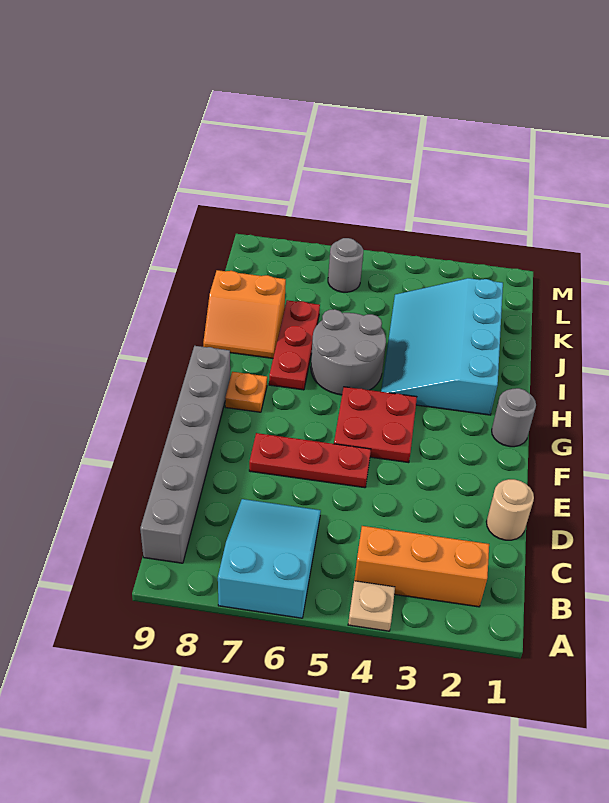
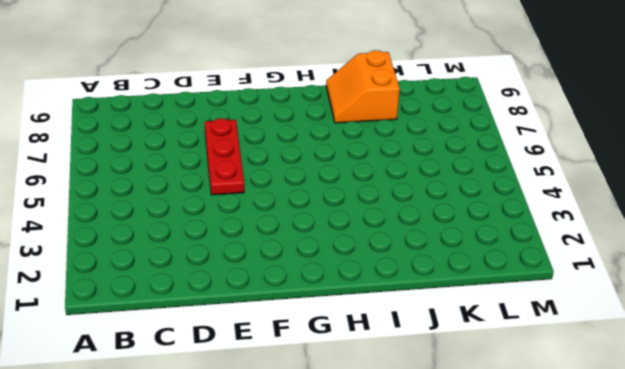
none -> tan plate A4 level 1
none -> cyan slope A6:C7 level 1 top A
none -> orange brick B2:B4 level 1

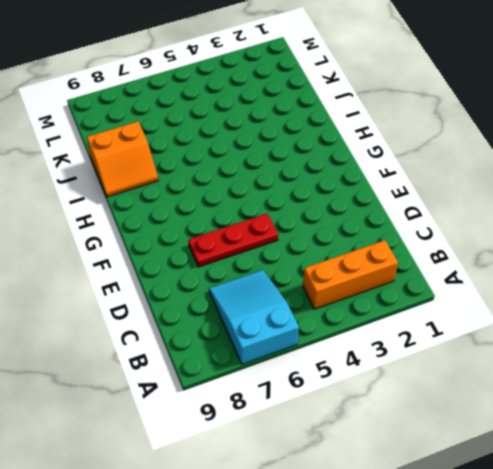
none -> tan plate A4 level 1
none -> grey brick B9:G9 level 1
none -> tan round brick D1 level 1

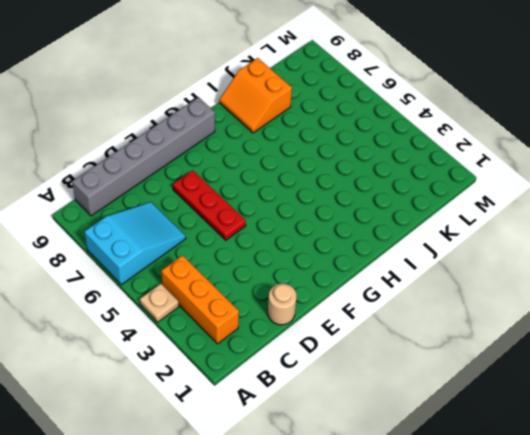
none -> red plate F4:G5 level 1
none -> grey round brick G1 level 1
none -> orange plate G8 level 1

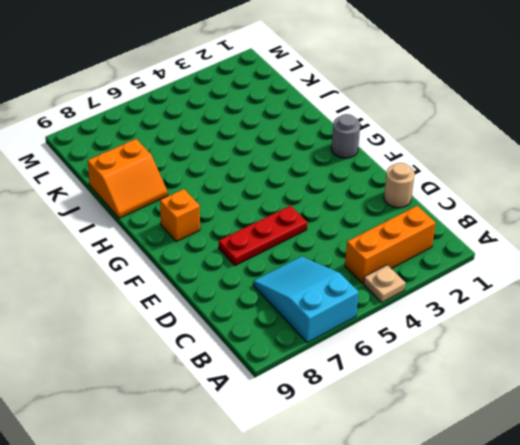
orange brick G8 level 1 -> orange plate G8 level 1
none -> grey brick B9:G9 level 1
none -> red plate F4:G5 level 1
none -> cyan slope H2:K4 level 1 top 2

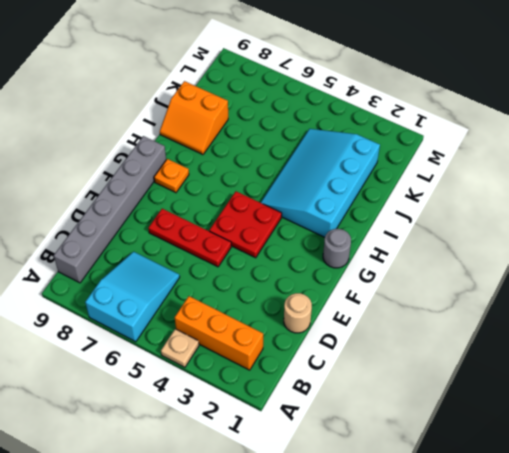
none -> grey round brick H5:I6 level 1
none -> red plate H7:J7 level 1
none -> grey round brick L6 level 1

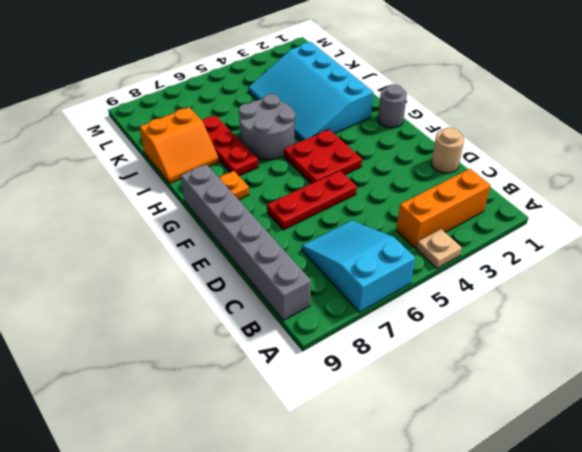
none -> grey round brick L6 level 1

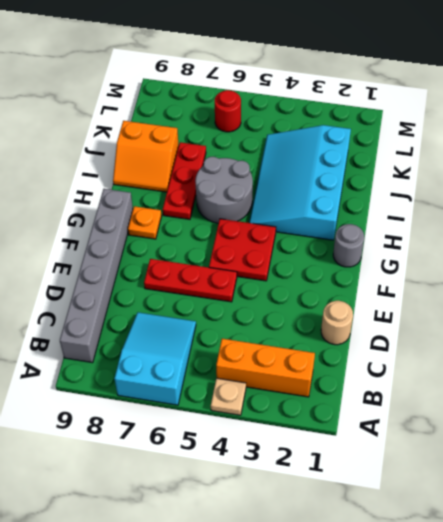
red round brick L6 level 1 -> grey round brick L6 level 1

